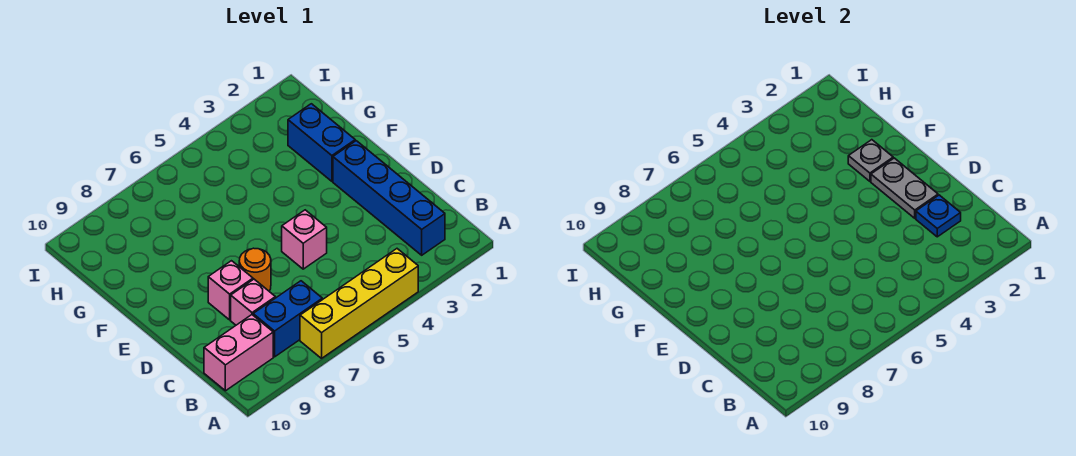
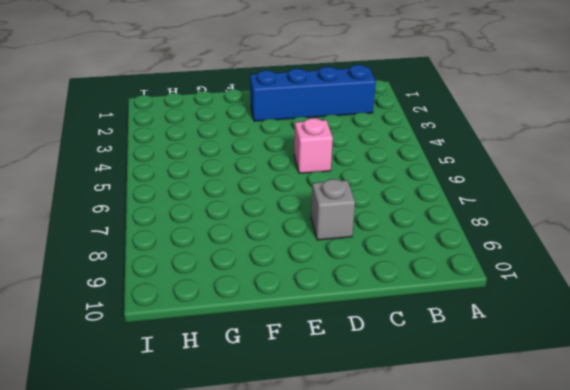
grey brick D8 level 1 -> pink brick D8 level 1
none -> yellow brick A4:A7 level 1
none -> blue brick B7:B8 level 1
none -> pink brick B9:B10 level 1

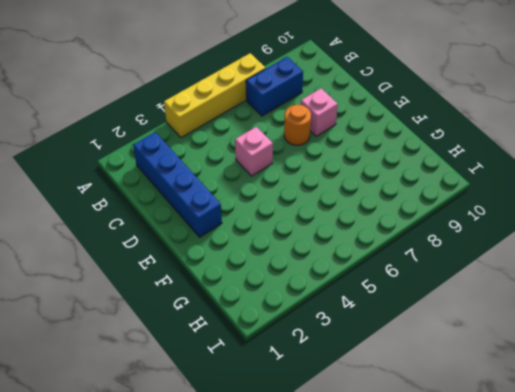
none -> pink brick B9:B10 level 1
none -> pink brick C8 level 1
none -> blue brick F2:G2 level 1

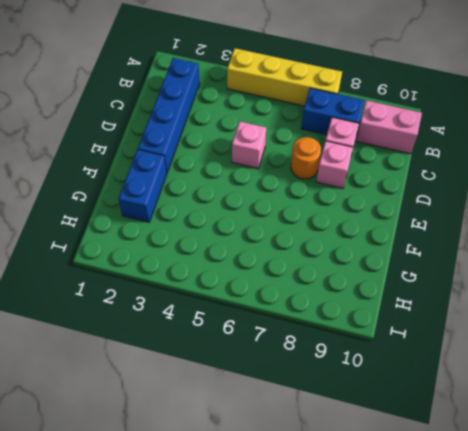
none -> blue plate C2 level 2
none -> grey plate D2:E2 level 2
none -> grey plate F2 level 2

